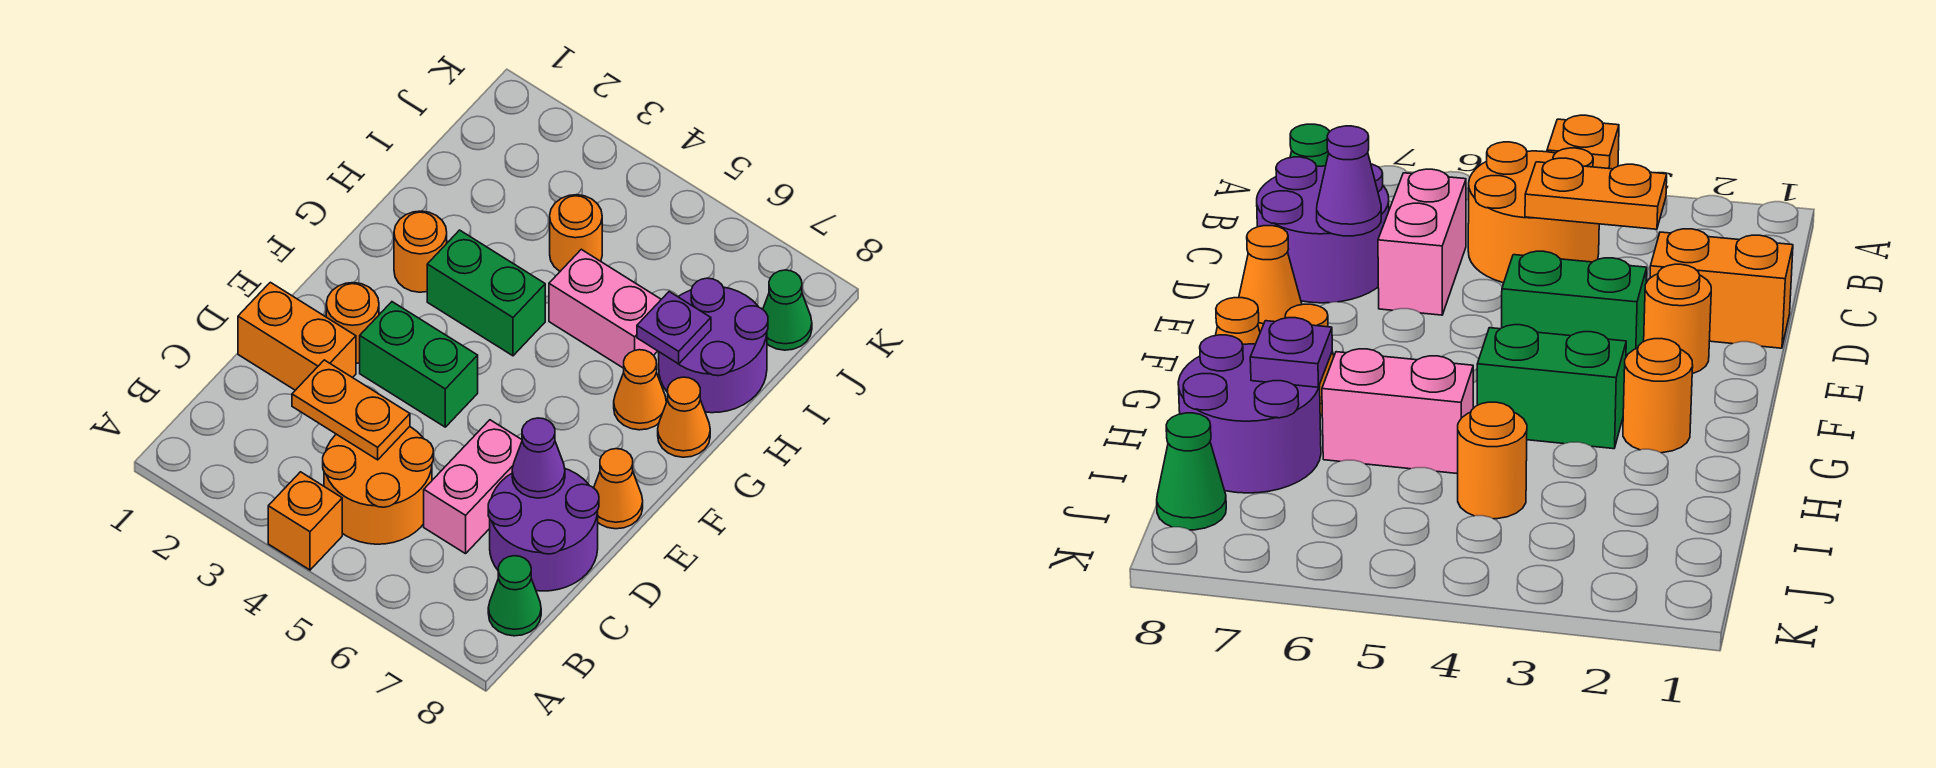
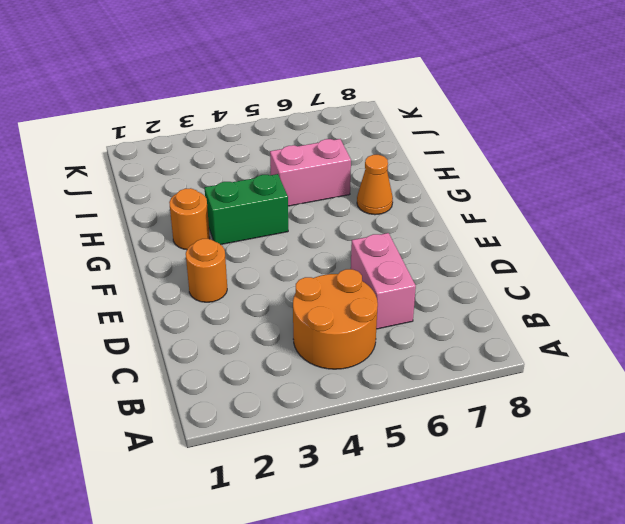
none -> orange brick A4 level 1
none -> green cone B8 level 1
none -> purple round brick C7:D8 level 1

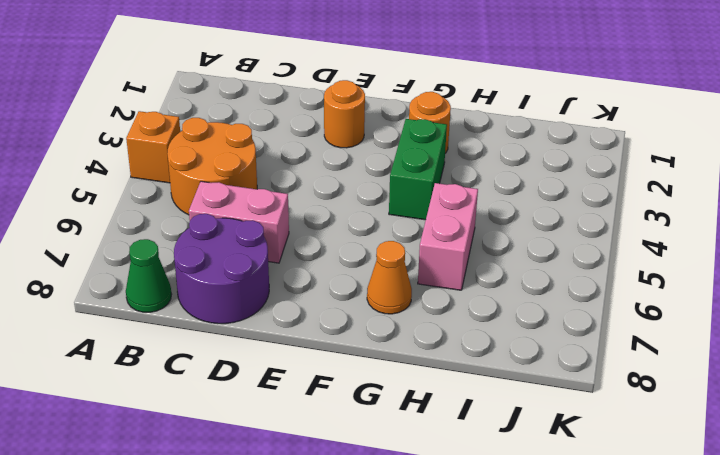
none -> orange brick D1:D2 level 1
none -> green brick E3:E4 level 1
none -> orange cone E8 level 1

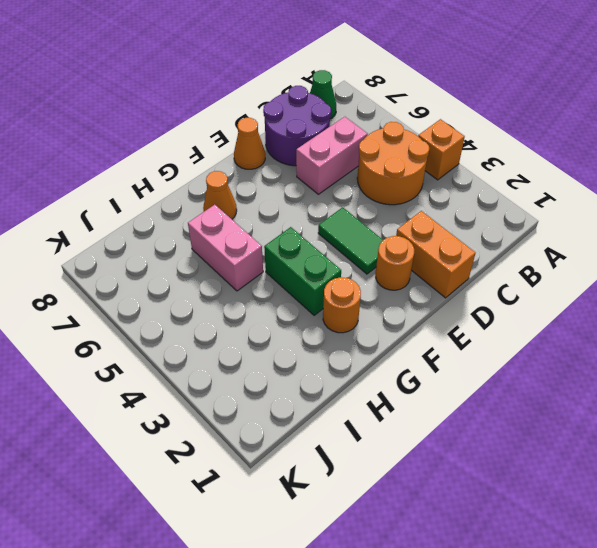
green tile E3:E4 level 1 -> green brick E3:E4 level 1
none -> orange cone G8 level 1
none -> purple round brick H7:I8 level 1
none -> orange round brick I4 level 1

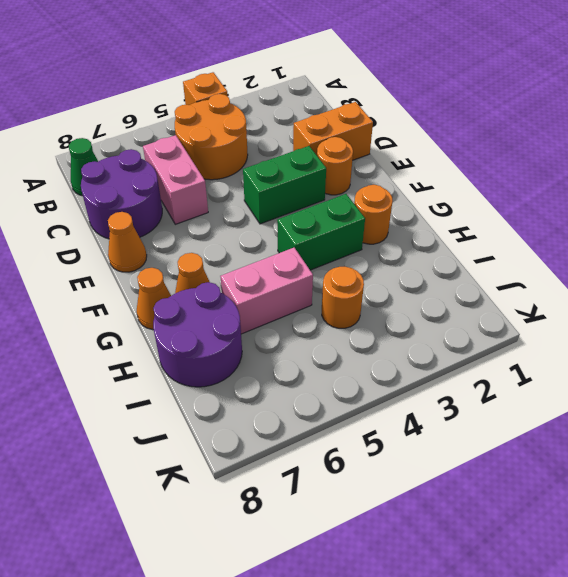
none -> green cone J8 level 1
none -> orange plate C3:C4 level 2
none -> purple cone D7 level 2

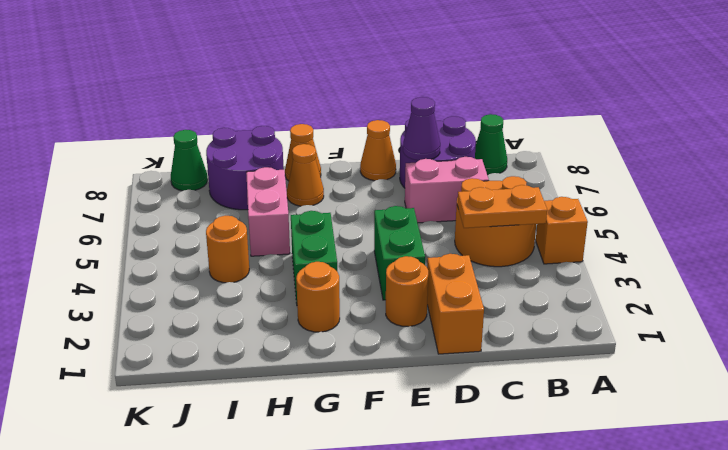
orange plate B4:C4 level 2 -> orange plate C3:C4 level 2
none -> purple plate H7 level 2

